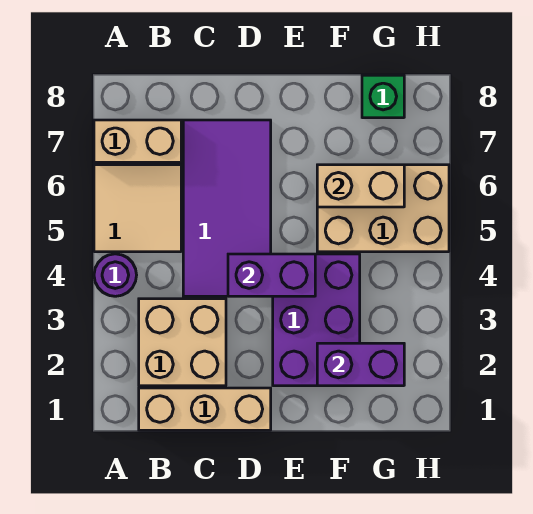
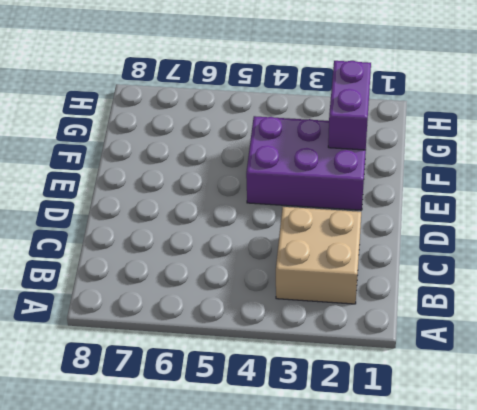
none -> purple round brick A4 level 1
none -> tan tile A5:B6 level 1
none -> tan brick A7:B7 level 1

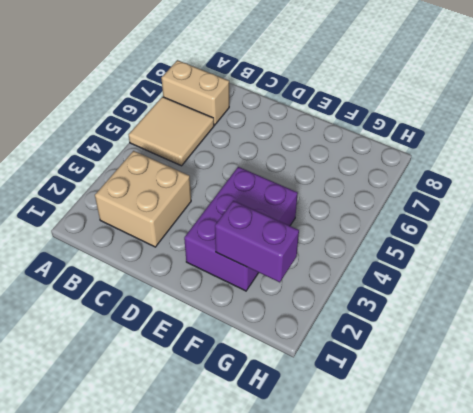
none -> purple round brick A4 level 1
none -> tan brick B1:D1 level 1
none -> purple tile C4:D7 level 1

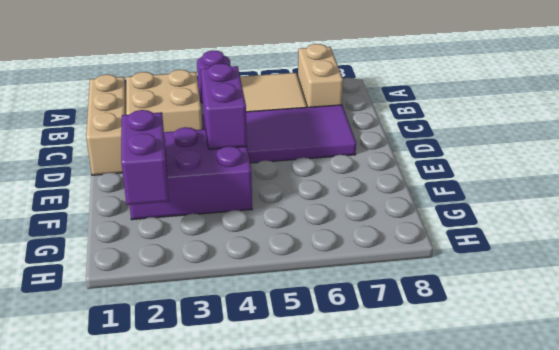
none -> tan brick F5:H6 level 1
none -> green brick G8 level 1
none -> tan brick F6:G6 level 2

